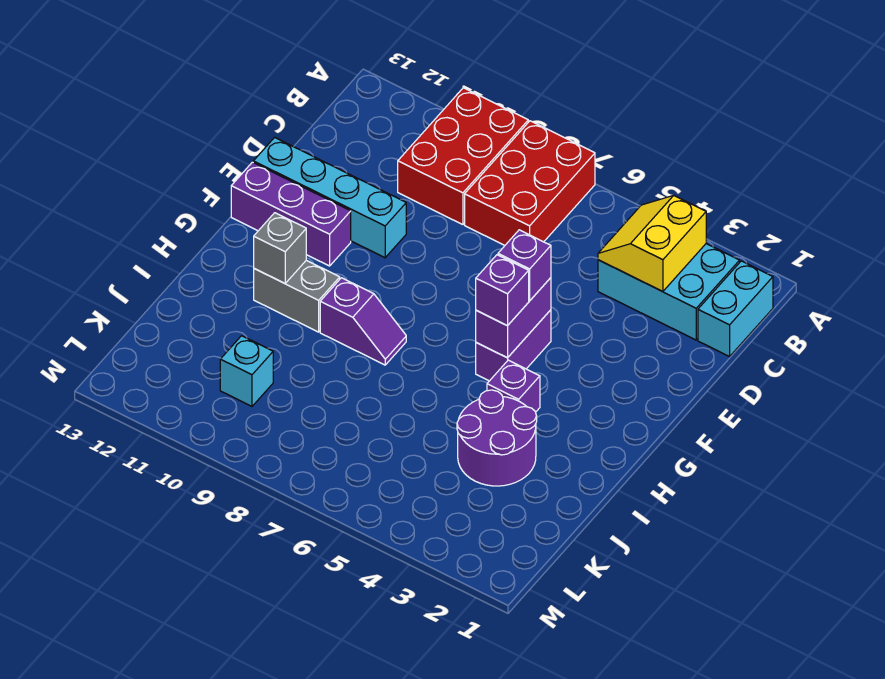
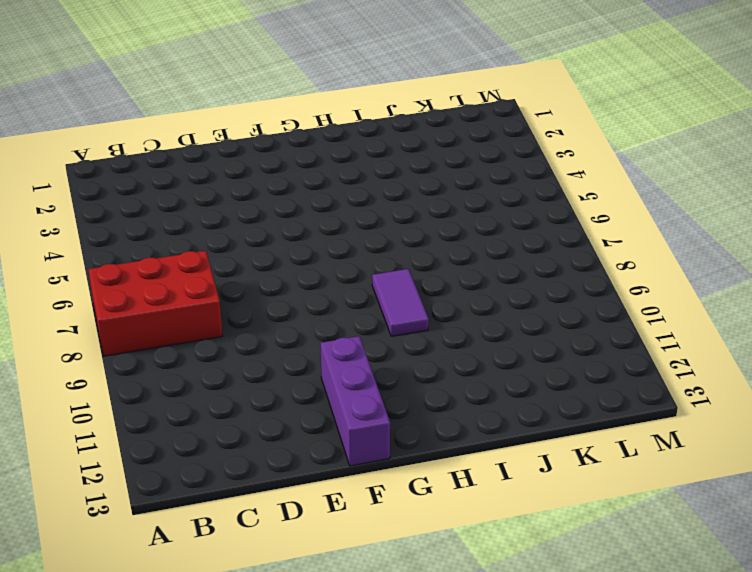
purple tile H8:H9 level 1 -> purple slope H8:H9 level 1 top 9
none -> red brick A9:C10 level 1
none -> cyan brick B1:C1 level 1
none -> cyan brick B2:C4 level 1

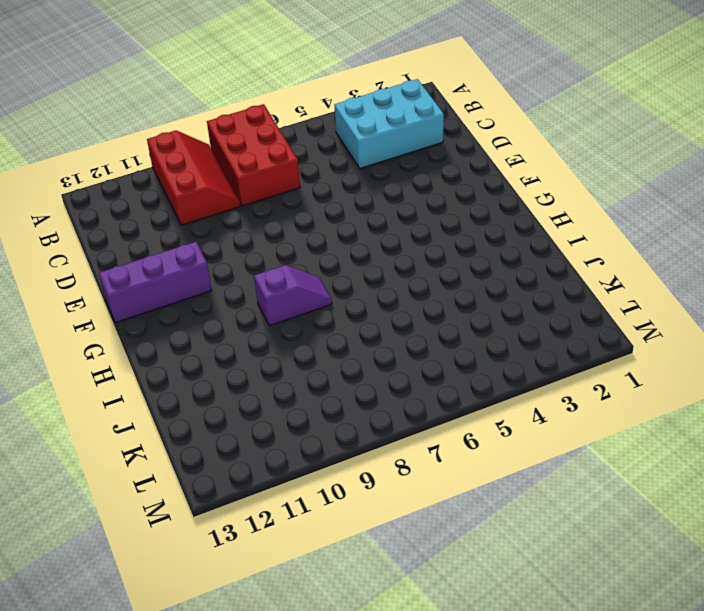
red slope A9:C10 level 1 top 10 -> red brick A9:C10 level 1
none -> cyan brick B1:C1 level 1
none -> cyan brick E10:E13 level 1
none -> purple brick F5:G5 level 1

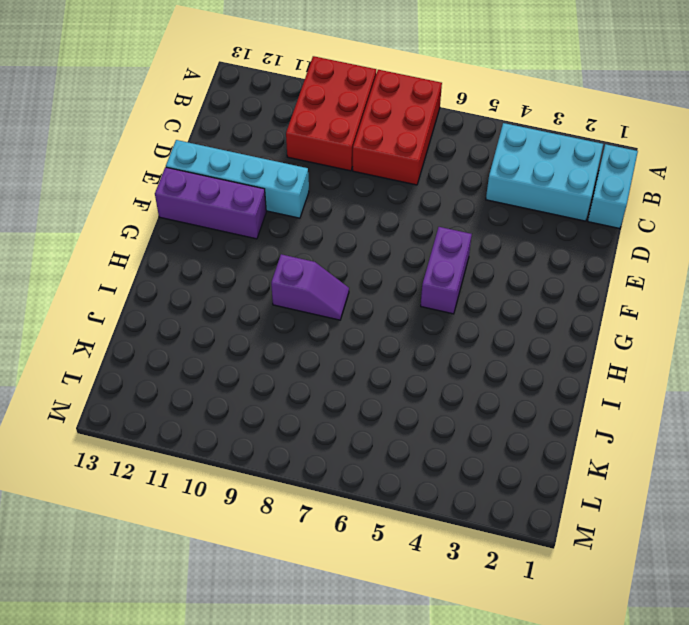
none -> purple brick H4 level 1
none -> grey brick H10:H11 level 1
none -> purple round brick I3:J4 level 1

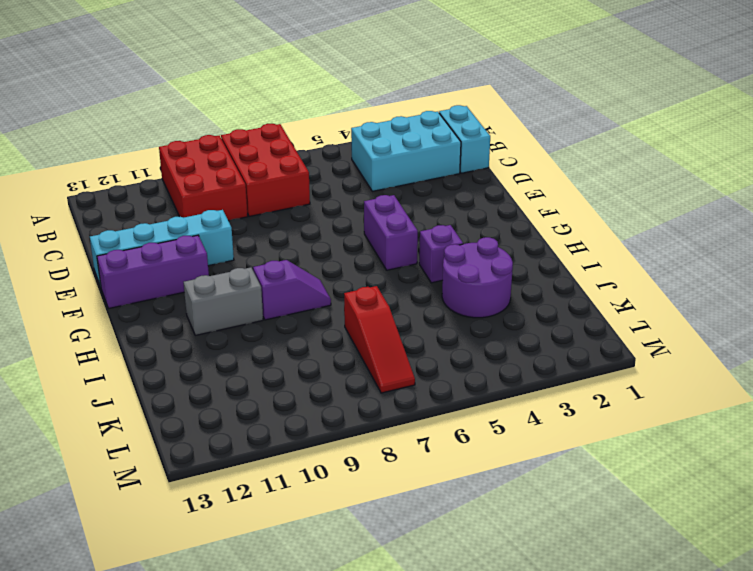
red slope J7:L7 level 1 top J -> none
none -> cyan brick K10 level 1
none -> yellow slope B3:C4 level 2 top 3
none -> purple brick F5:G5 level 2

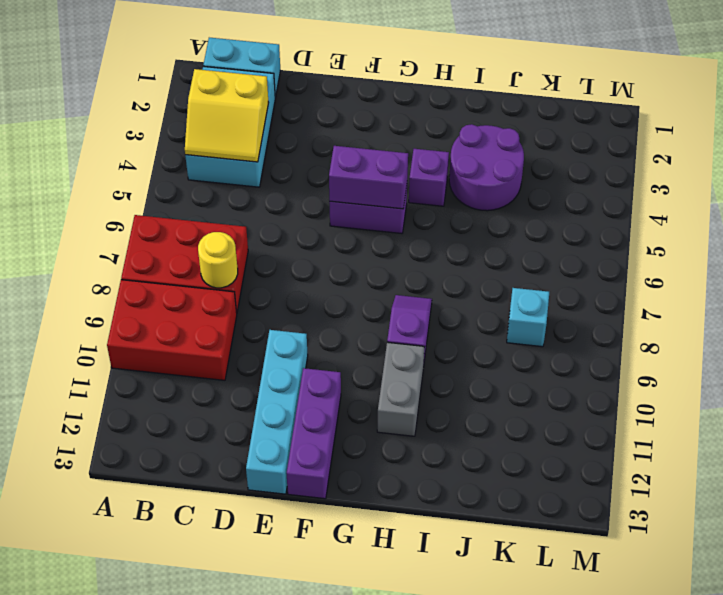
yellow round brick C8 level 2 -> none
cyan brick K8 level 1 -> cyan brick K10 level 1
none -> grey brick H11 level 2
none -> purple brick F5 level 3
none -> purple brick G5 level 3

